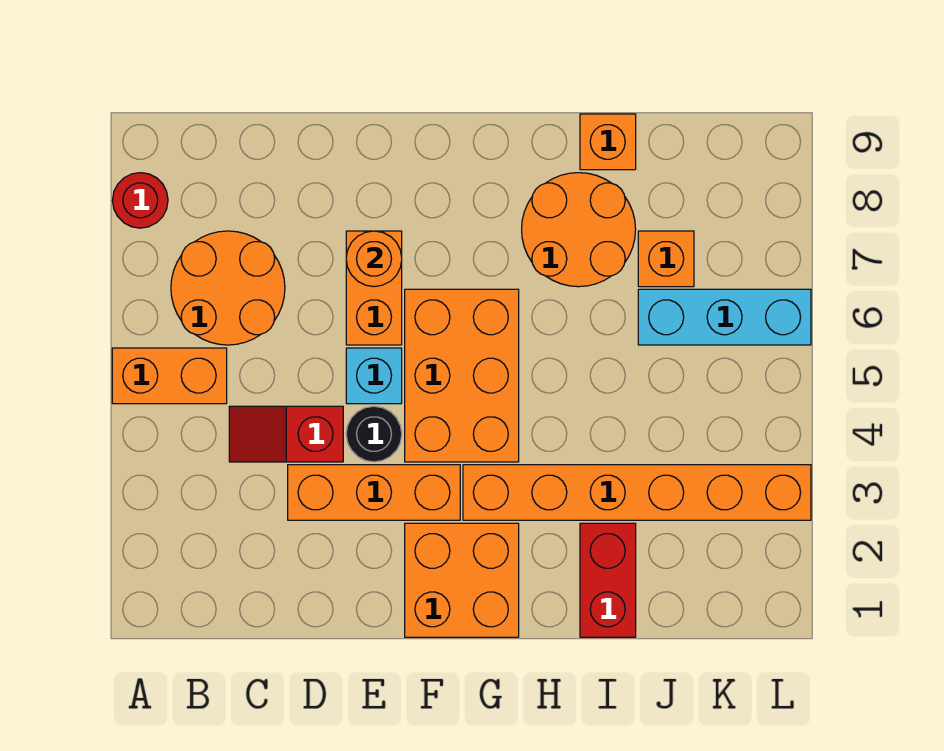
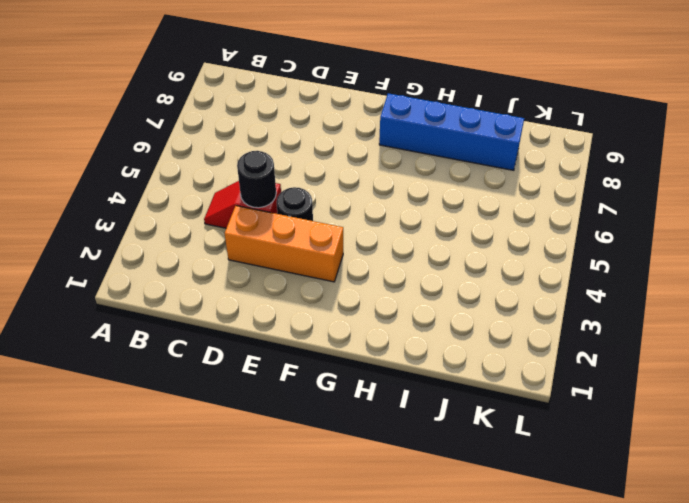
black round brick D4 level 2 -> none
blue brick G8:J8 level 1 -> orange round brick H7:I8 level 1
none -> orange brick A5:B5 level 1
none -> red round brick A8 level 1
none -> orange round brick B6:C7 level 1

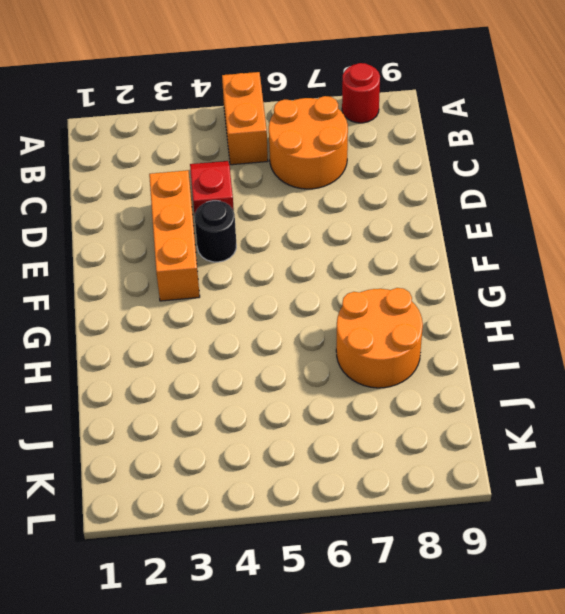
none -> cyan brick E5 level 1
none -> orange brick E6:E7 level 1
none -> orange brick F1:G2 level 1

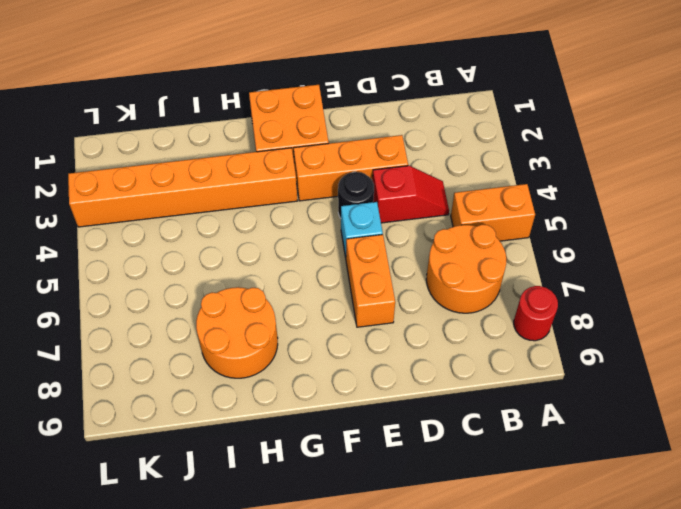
none -> orange brick F4:G6 level 1
none -> red brick I1:I2 level 1
none -> orange brick I9 level 1

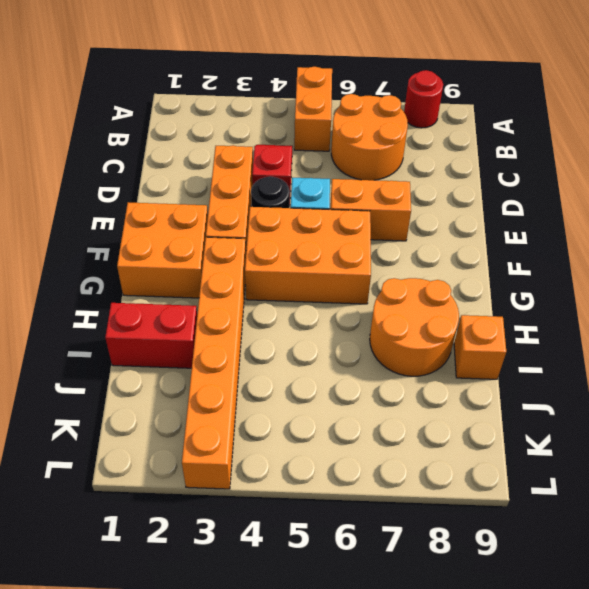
none -> cyan brick J6:L6 level 1
none -> orange brick J7 level 1
none -> orange round brick E7 level 2

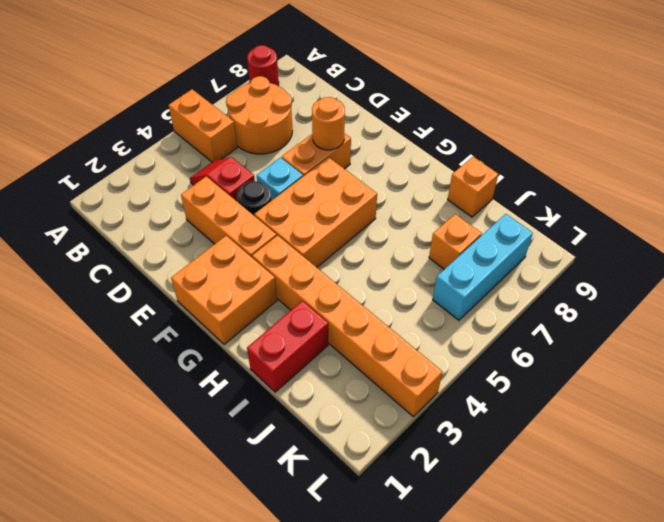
cyan brick K6:K8 level 1 -> cyan brick J6:L6 level 1
none -> orange round brick H7:I8 level 1

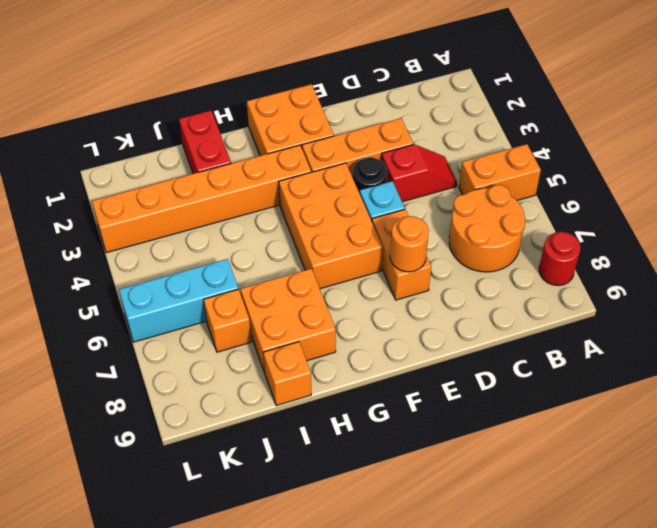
orange brick H7:I8 level 1 -> orange round brick H7:I8 level 1

